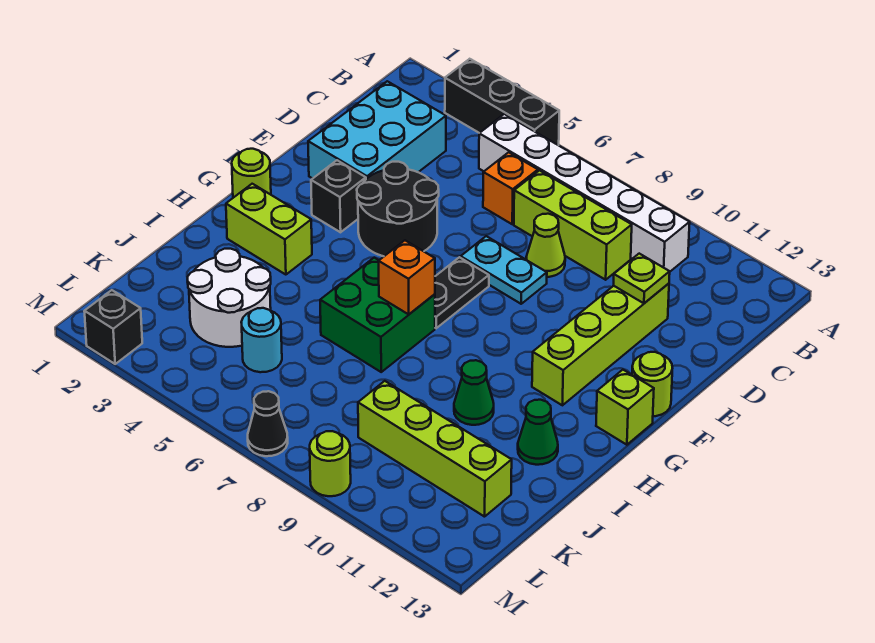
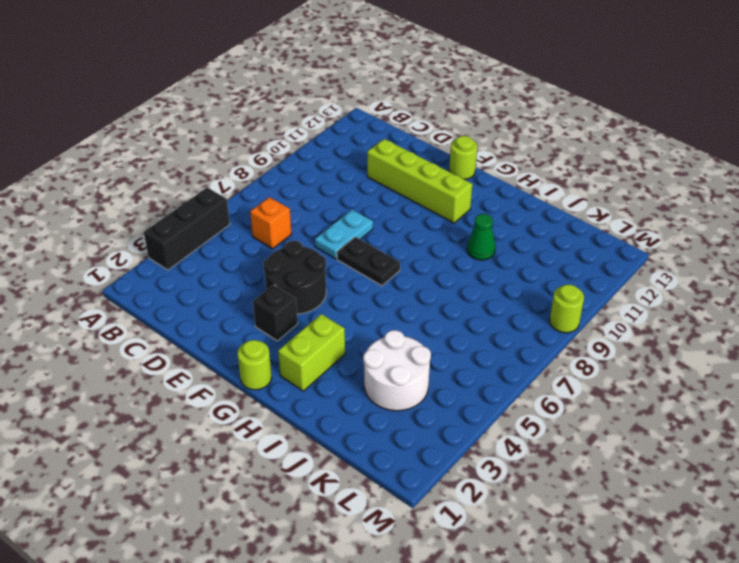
none -> white brick B5:B10 level 1
none -> cyan brick C2:E3 level 1
none -> lime brick C7:C9 level 1

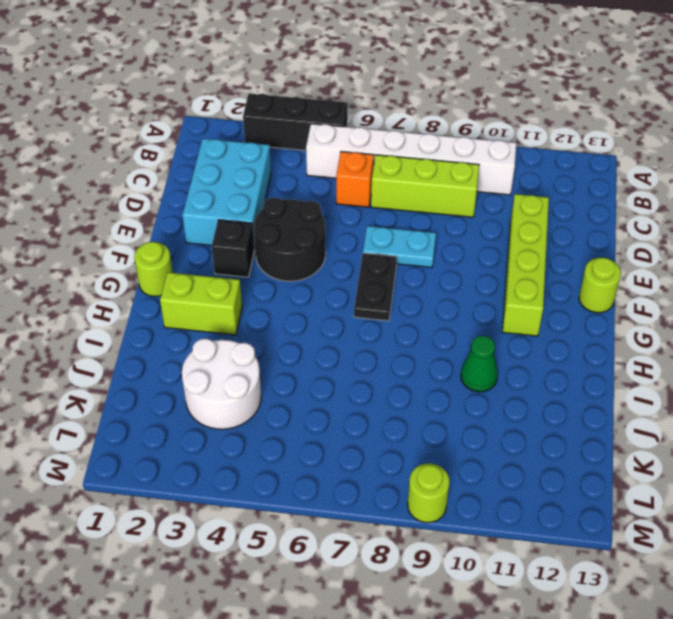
none -> lime cone D8 level 1
none -> lime brick G13 level 1
none -> green brick H6:I7 level 1

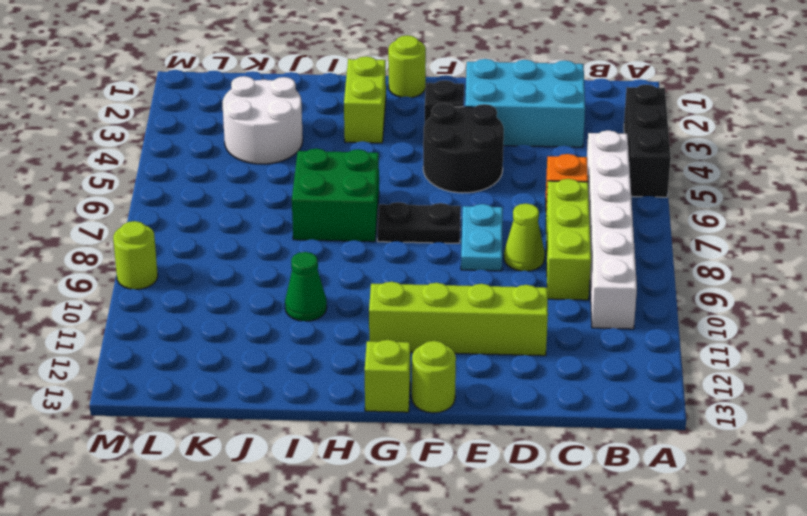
none -> green cone I12 level 1
none -> cyan round brick K5 level 1
none -> lime brick K9:K12 level 1

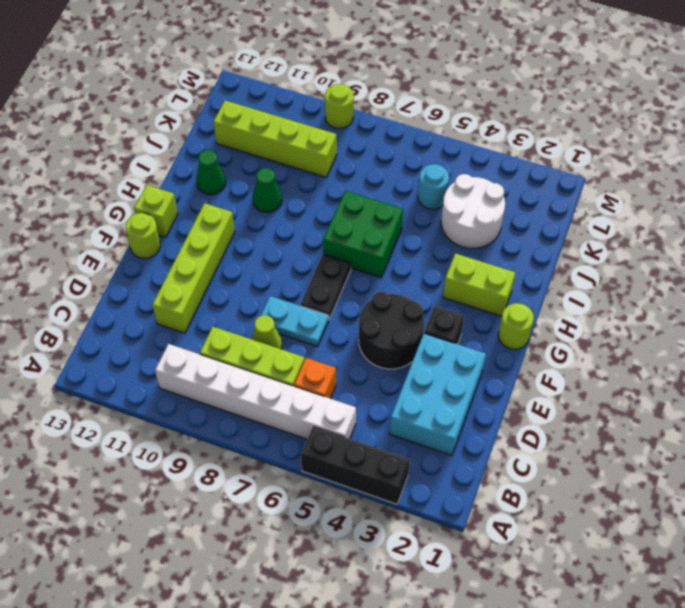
none -> black brick M2 level 1
none -> black cone M7 level 1
none -> lime plate D11 level 2

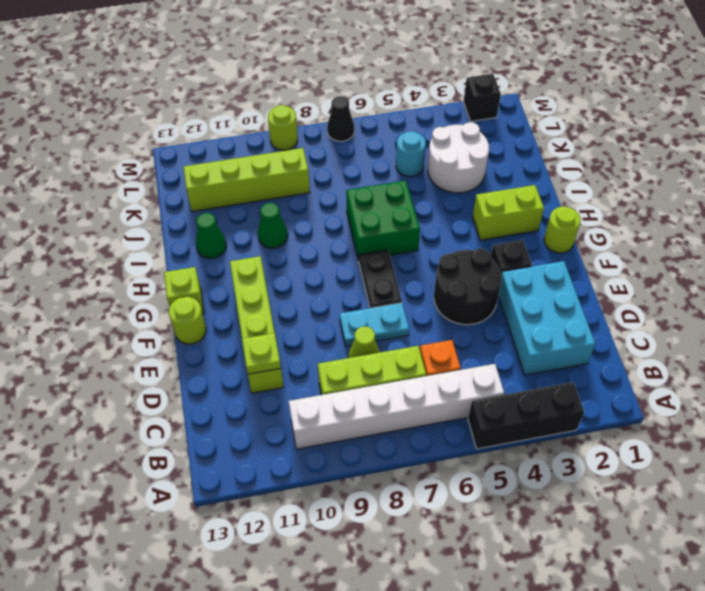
none -> orange brick H7 level 2

